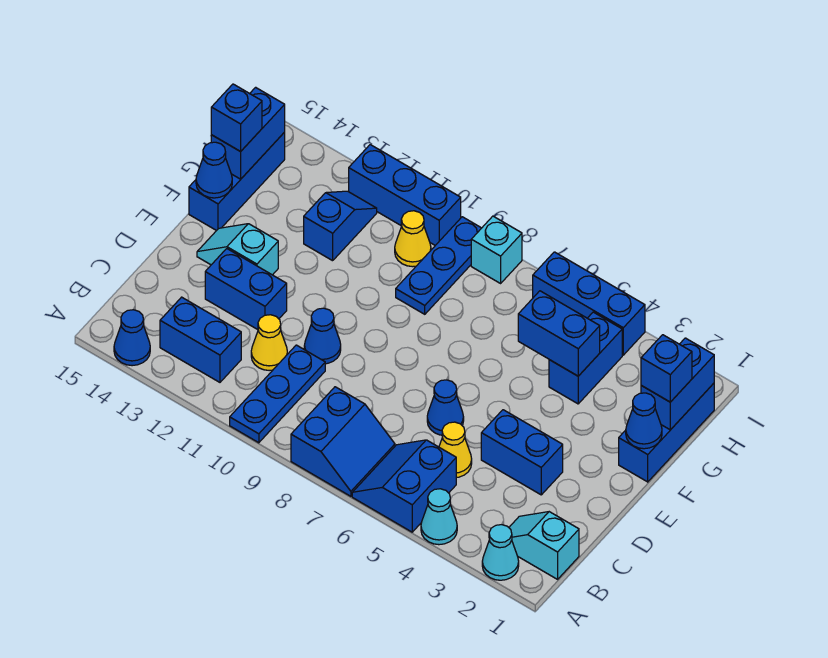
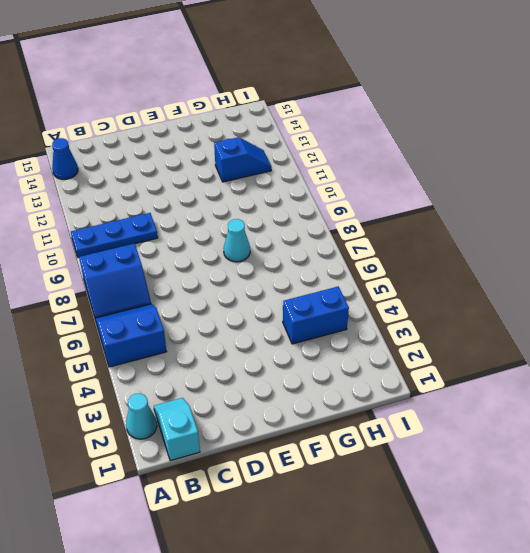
cyan cone F8 level 1 -> cyan cone A4 level 1
none -> blue brick B12:B13 level 1
none -> yellow cone C5 level 1
none -> yellow cone C11 level 1
none -> blue brick D3:D4 level 1

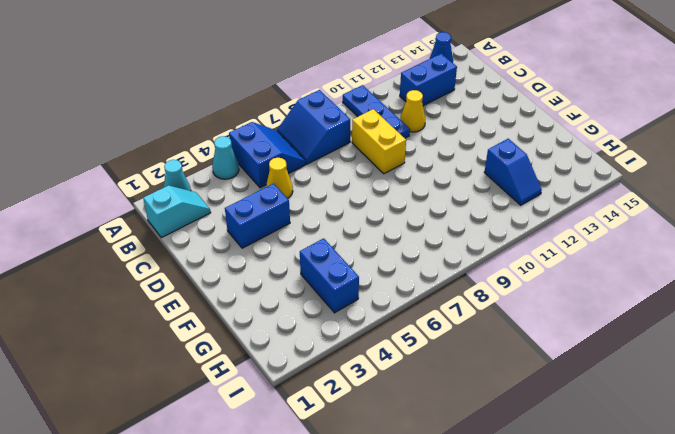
yellow brick C9:D9 level 1 -> none
none -> blue cone D6 level 1
none -> blue cone D10 level 1
none -> blue brick D12:D13 level 1
none -> cyan slope E13:E14 level 1 top 13

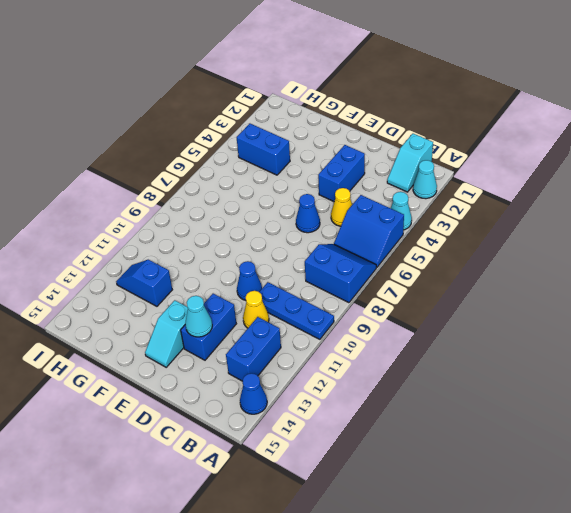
cyan cone D13 level 2 -> none
none -> blue brick F1:H1 level 1
none -> blue brick F15:H15 level 1
none -> blue plate G9:I9 level 1
none -> yellow cone H10 level 1

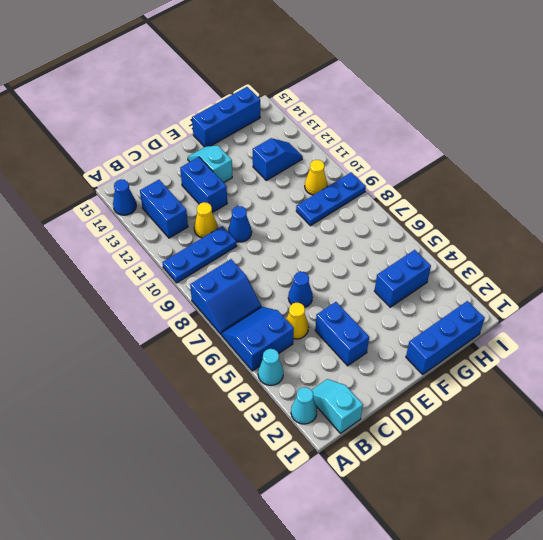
none -> blue brick I4:I6 level 1
none -> cyan brick I8 level 1
none -> blue brick I10:I12 level 1
none -> blue cone F1 level 2

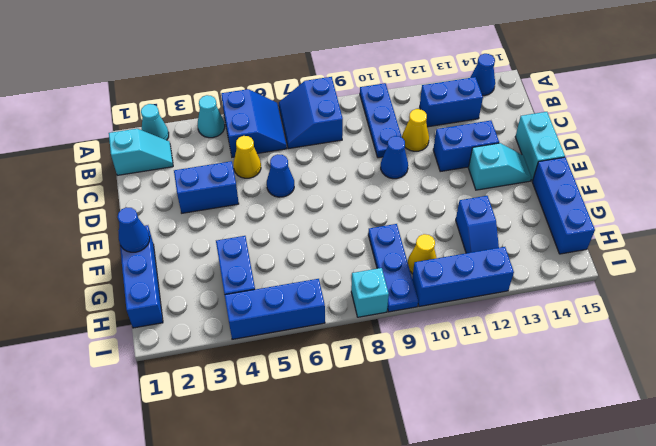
cyan brick D15:E15 level 1 -> none
none -> blue cone F15 level 2
none -> blue brick G1:H1 level 2
none -> blue brick G4:G5 level 2
none -> blue brick G15:H15 level 2

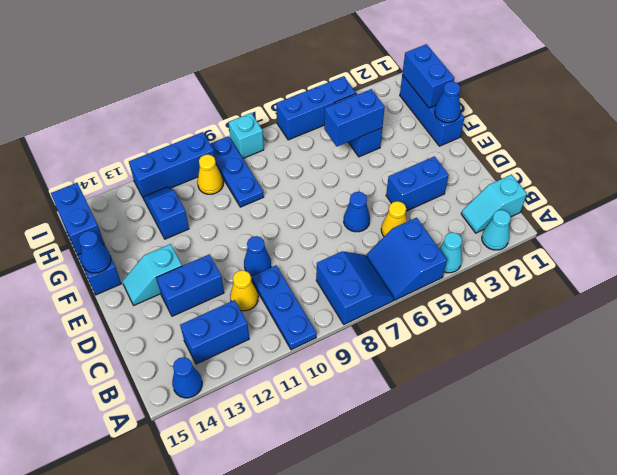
none -> blue brick G1 level 3
none -> blue brick G15 level 3

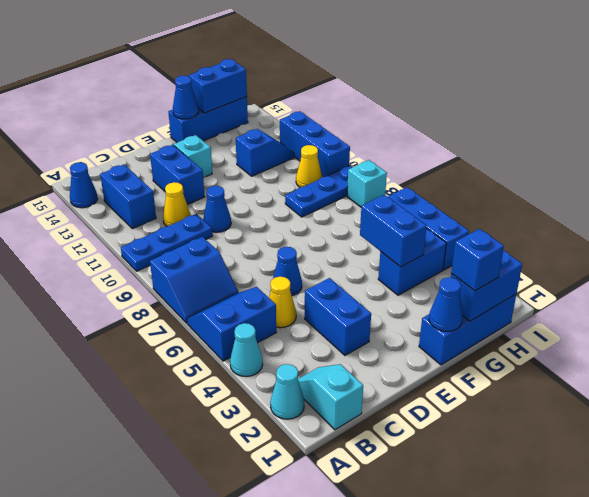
none -> blue brick G15 level 3

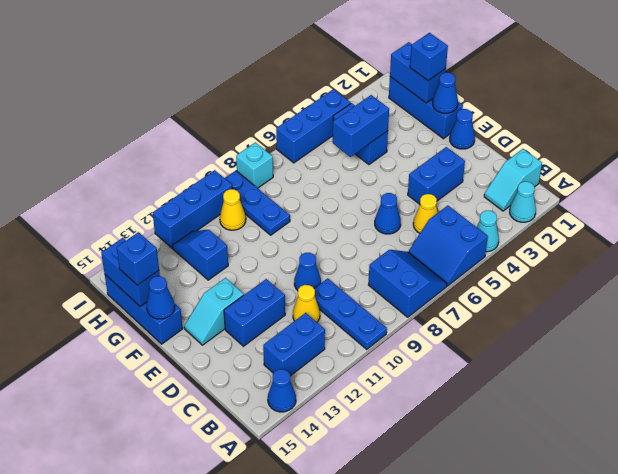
blue cone E1 level 1 -> none

